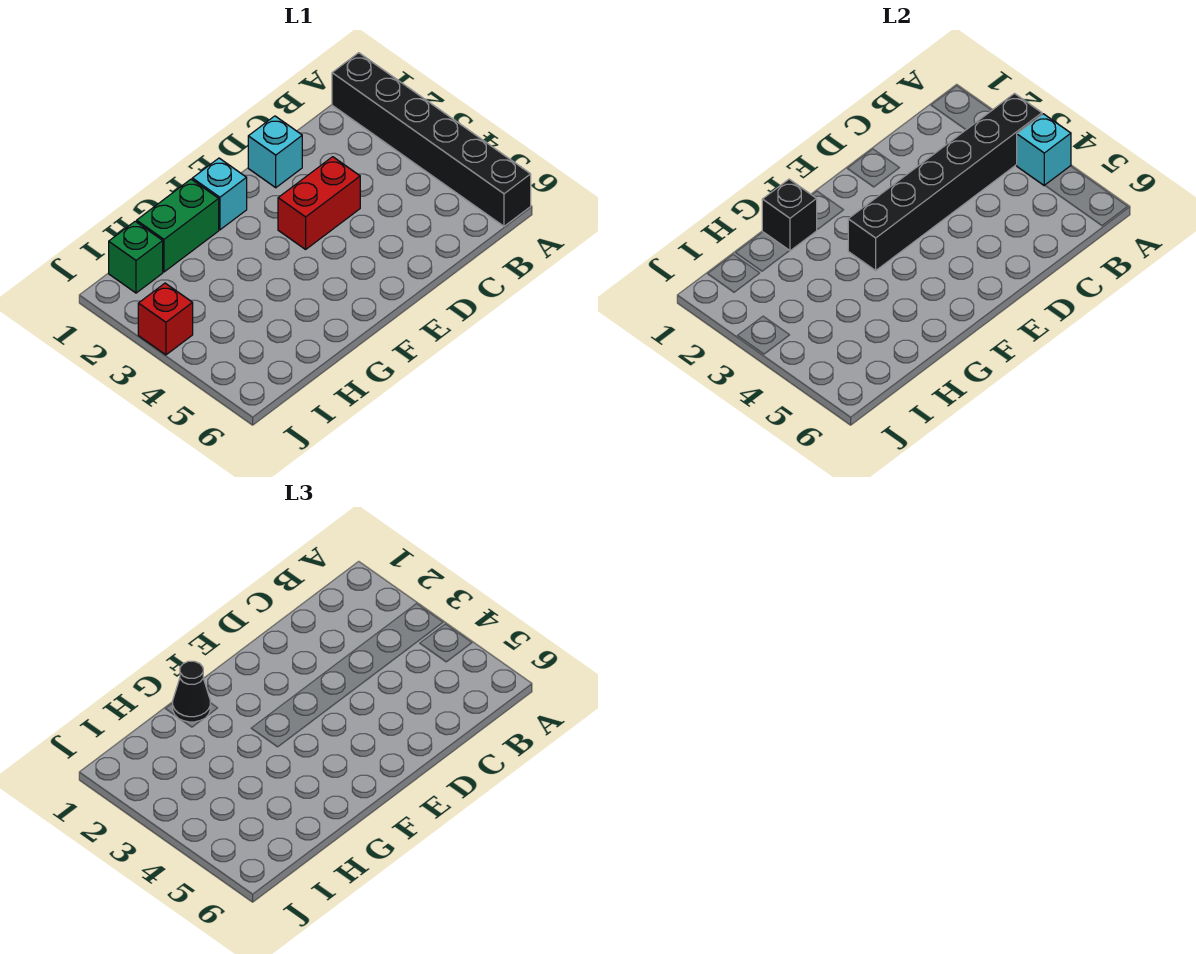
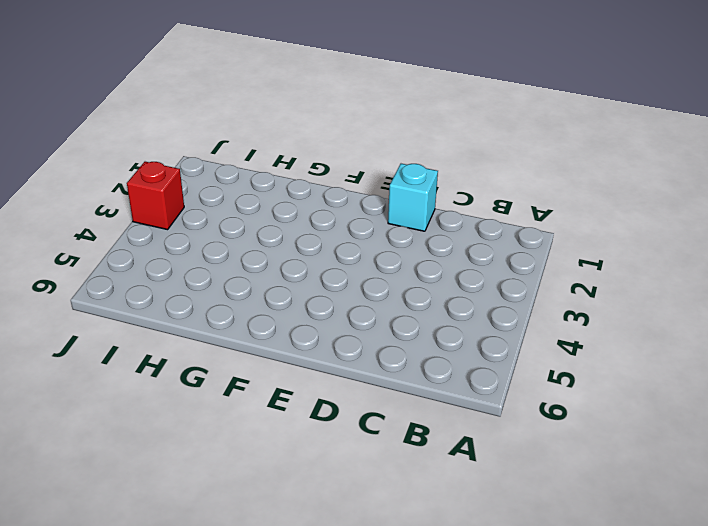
none -> black brick A1:A6 level 1
none -> red brick D3:E3 level 1

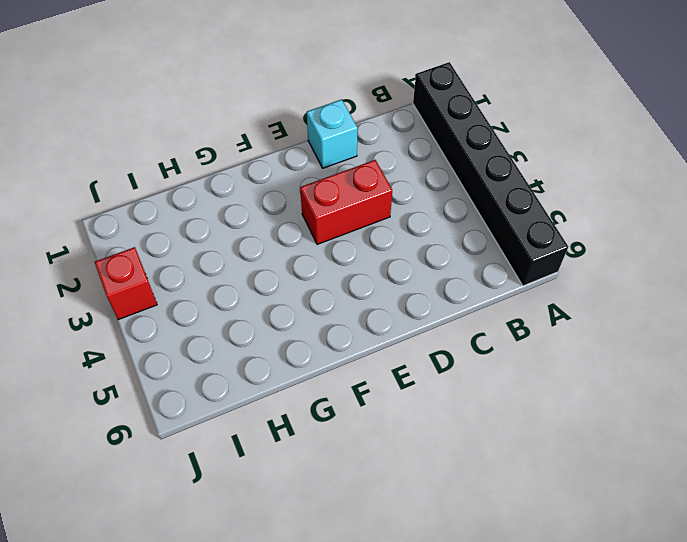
none -> cyan brick F1 level 1
none -> green brick G1:H1 level 1

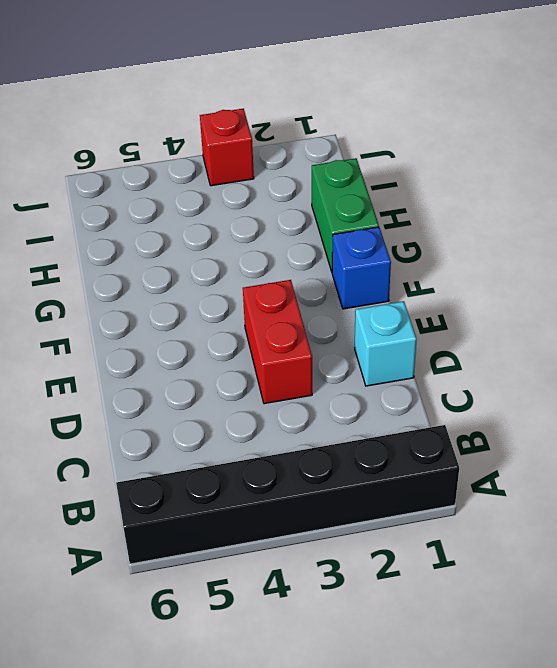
blue brick F1 level 1 -> cyan brick F1 level 1
none -> green brick I1 level 1
none -> black brick A3:F3 level 2

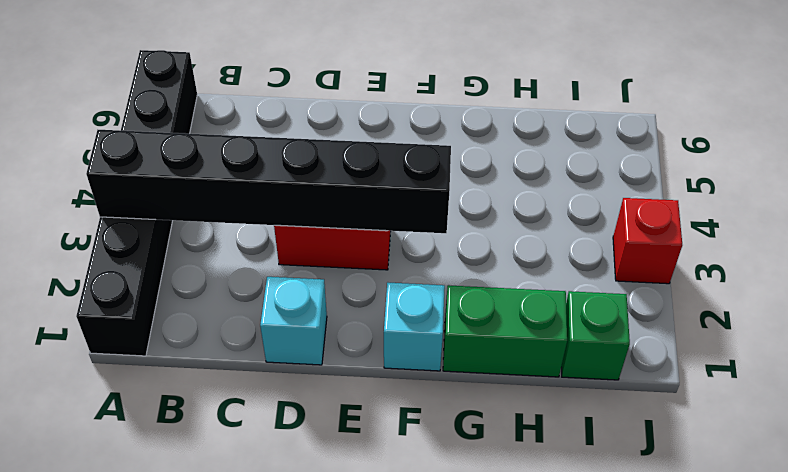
none -> cyan brick A4 level 2
none -> black brick G1 level 2

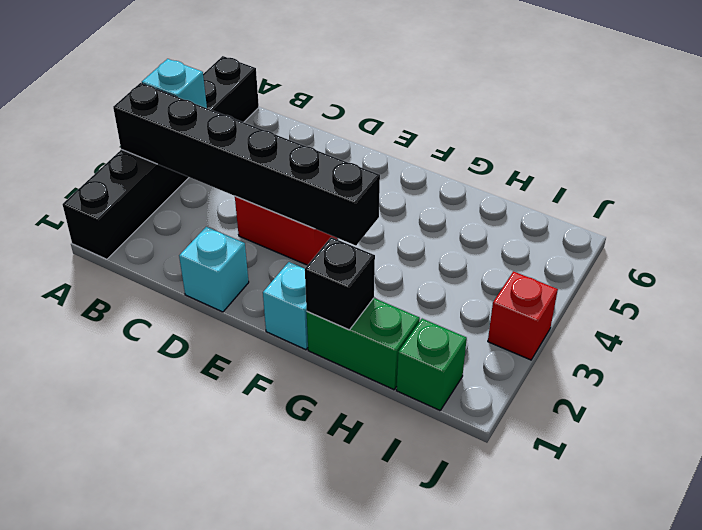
none -> black cone G1 level 3

